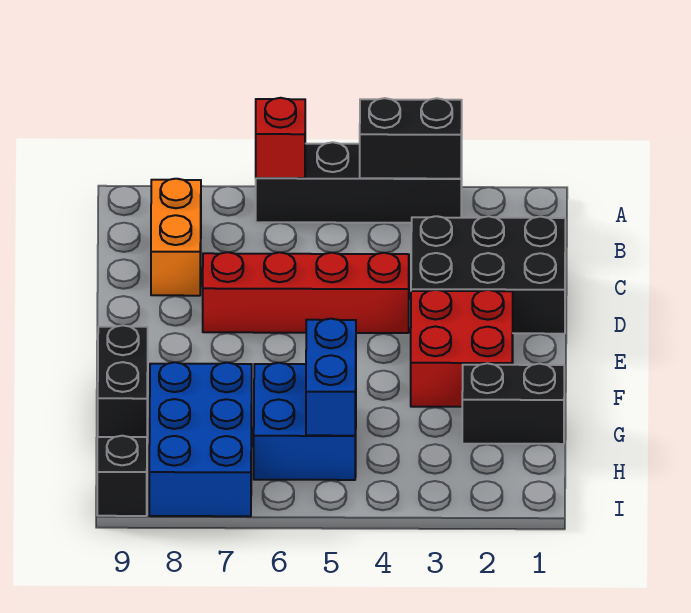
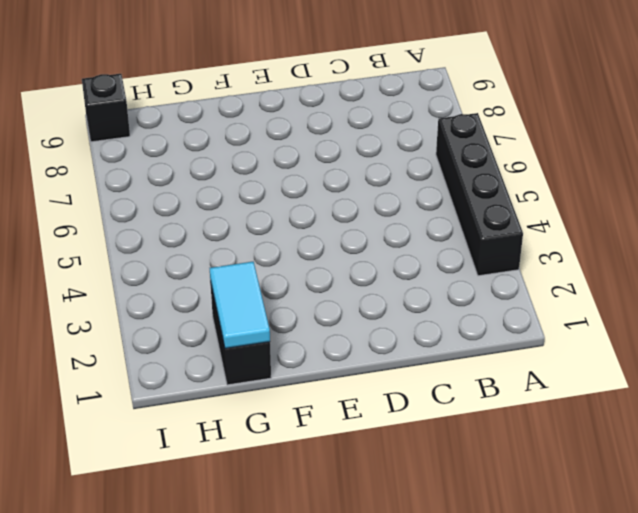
cyan tile G1:G2 level 2 -> none
none -> orange brick B8:C8 level 1
none -> black brick C1:D3 level 1
none -> red brick D4:D7 level 1

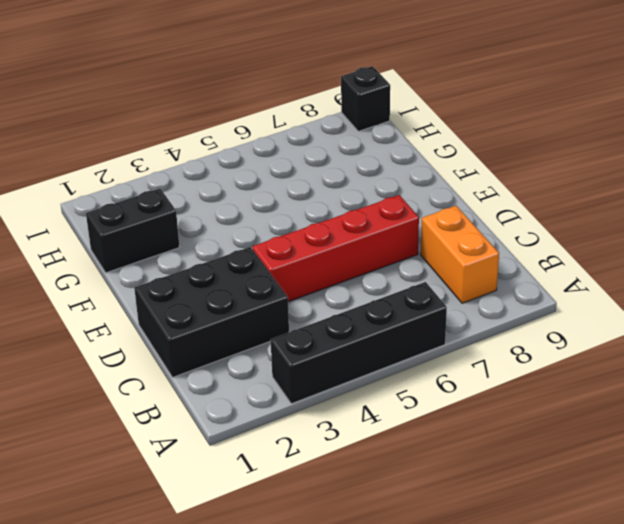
none -> red brick E2:F3 level 1
none -> black brick F9:G9 level 1
none -> blue brick G5:H6 level 1

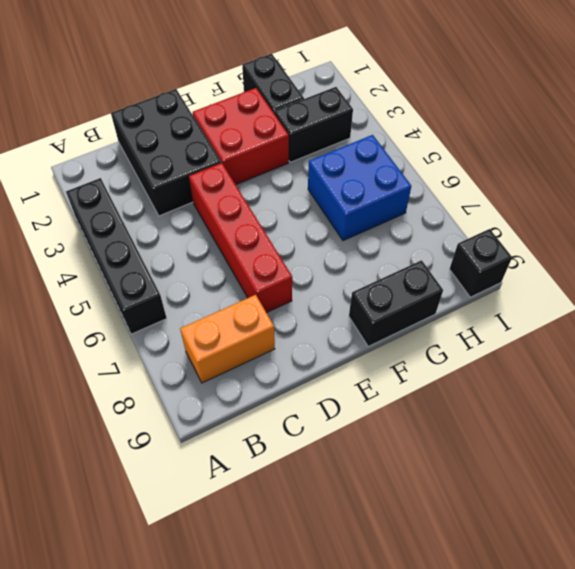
black brick G3:H3 level 1 -> black brick A3:A4 level 2
none -> blue brick G7:I8 level 1
none -> red brick A6 level 2
none -> blue brick G5:H5 level 2

